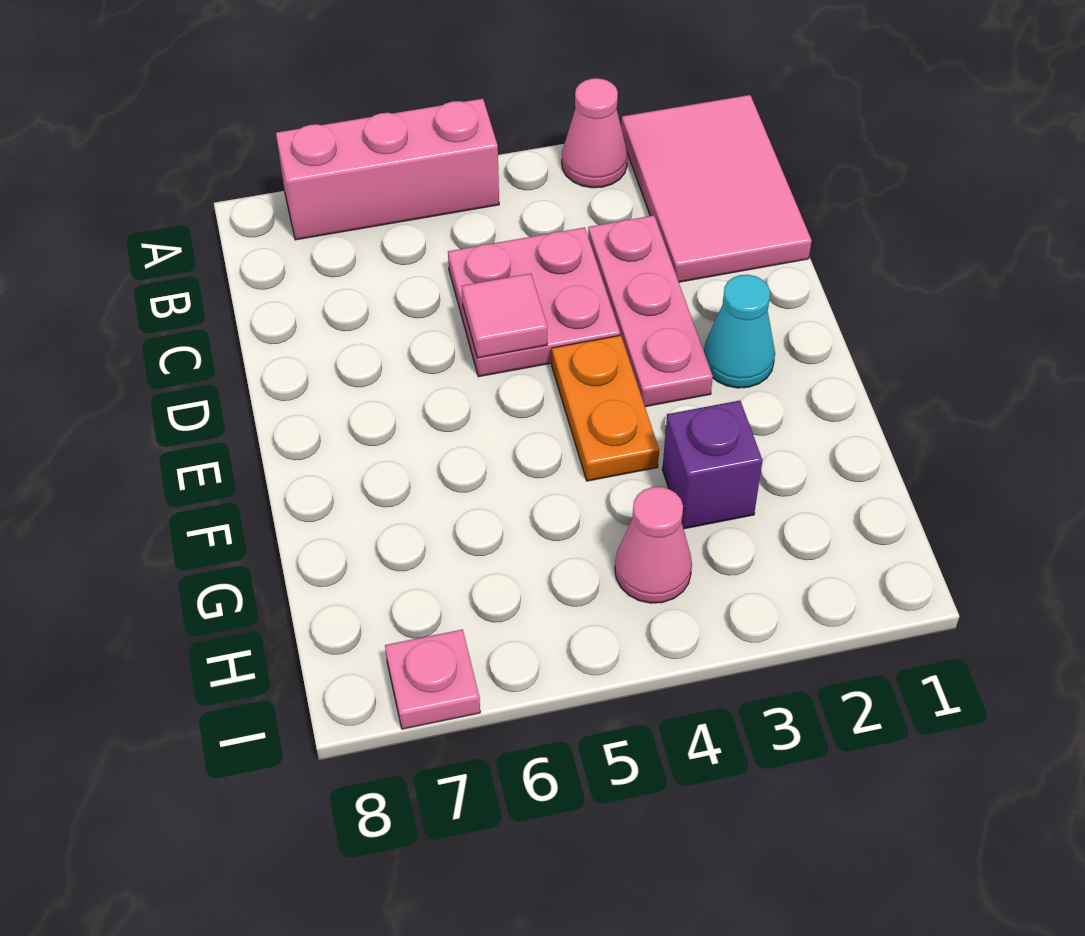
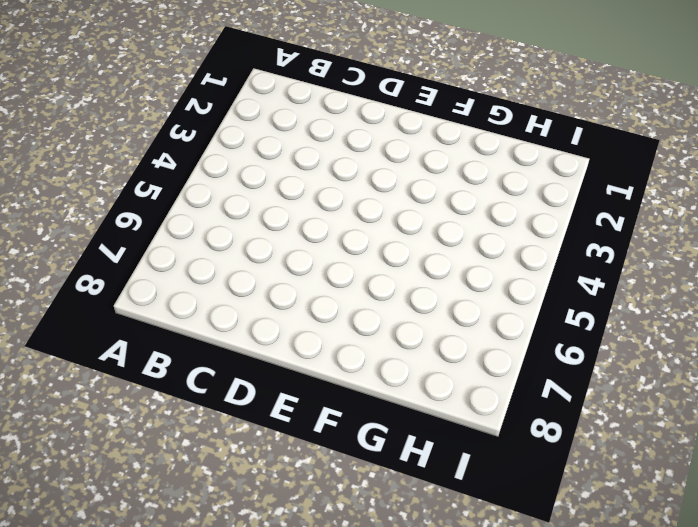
none -> pink tile A1:C2 level 1
none -> pink cone A3 level 1

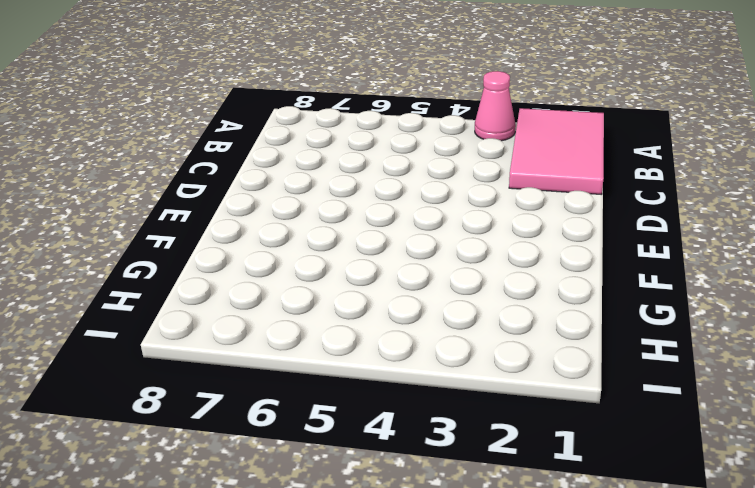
none -> pink brick A5:A7 level 1
none -> pink plate C3:E3 level 1

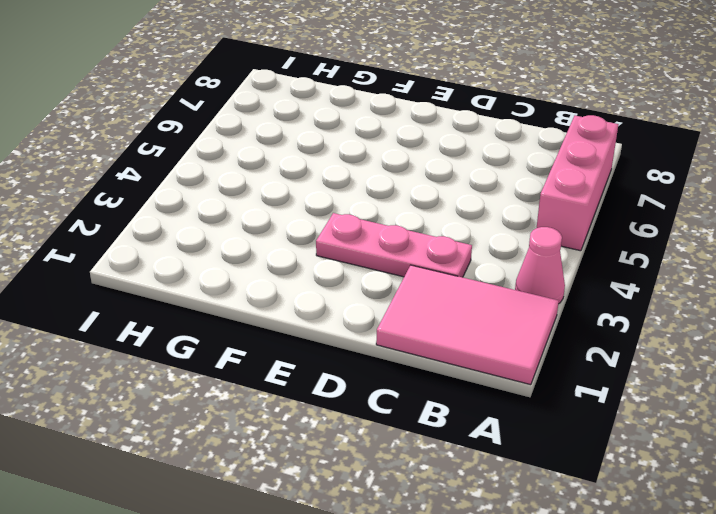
none -> pink plate C4:D5 level 1
none -> cyan cone E2 level 1

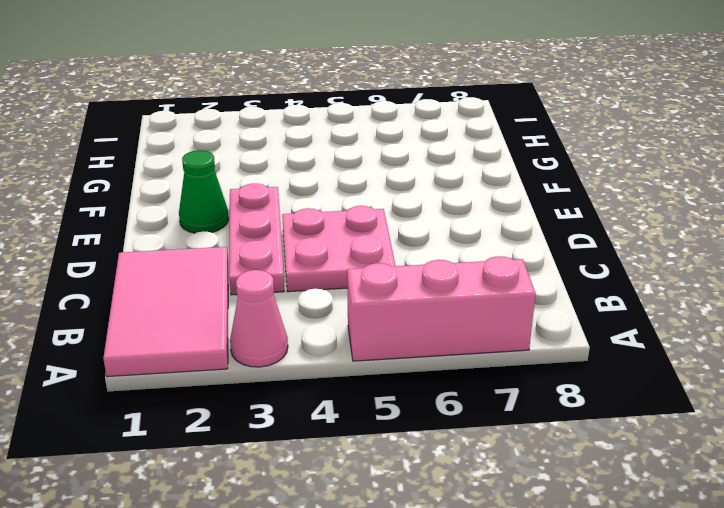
green cone E2 level 1 -> cyan cone E2 level 1
none -> orange plate E4:F4 level 1
none -> purple brick G3 level 1

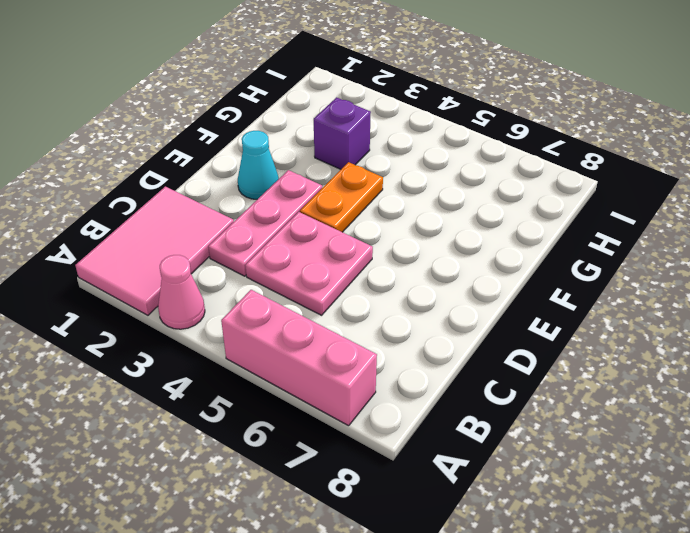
none -> pink cone H4 level 1
none -> pink plate I7 level 1

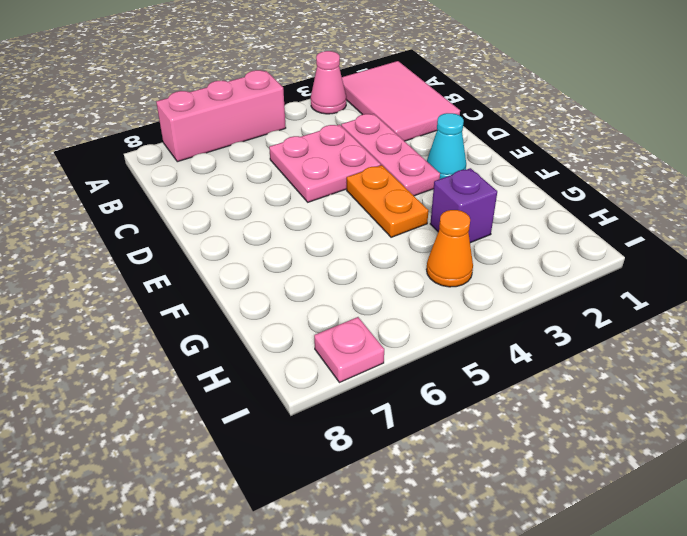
orange cone H4 level 1 -> pink cone H4 level 1
none -> pink tile D5 level 2

